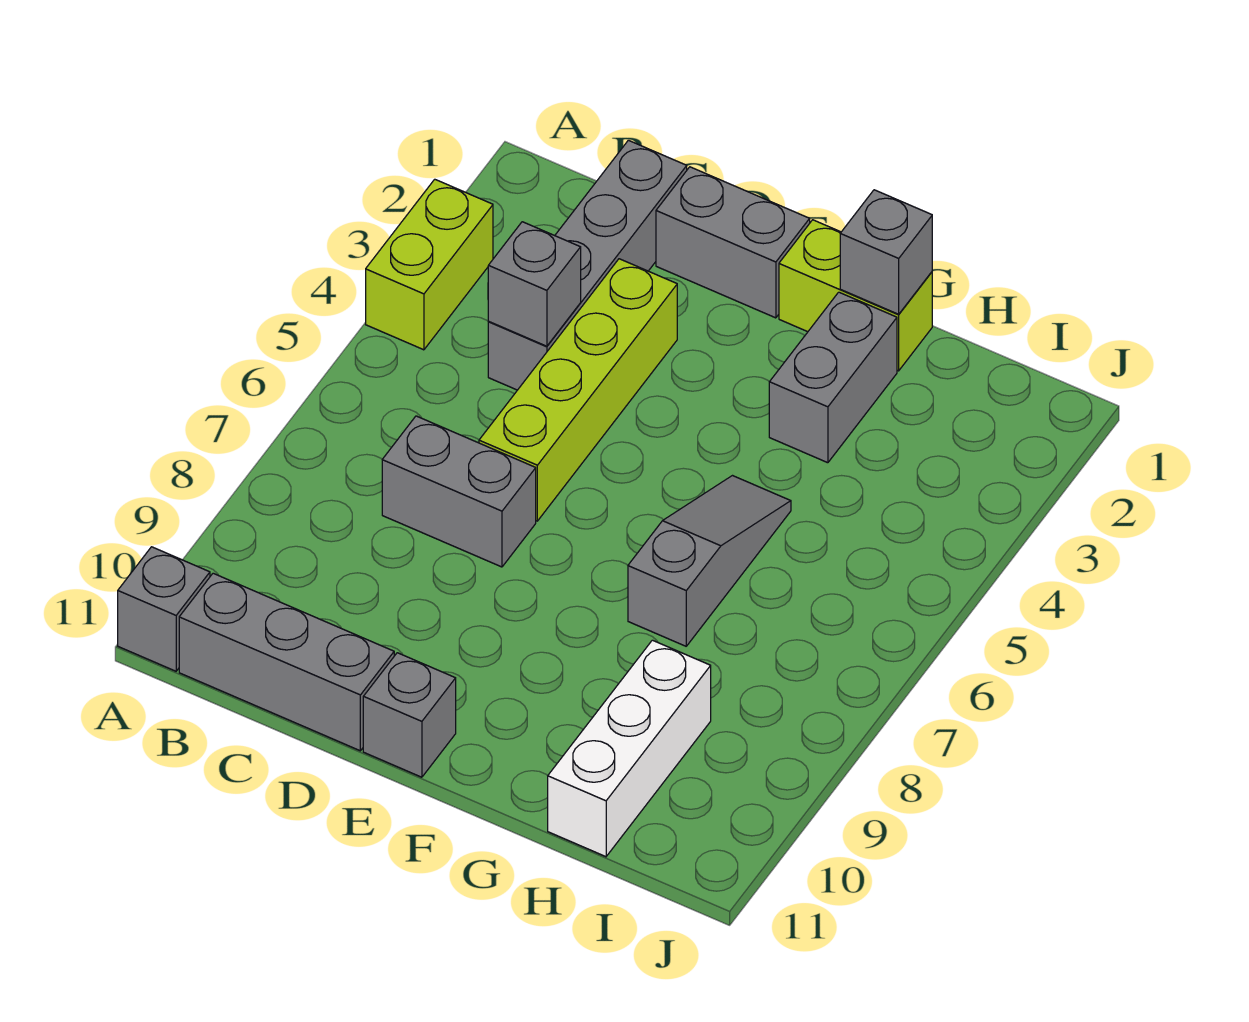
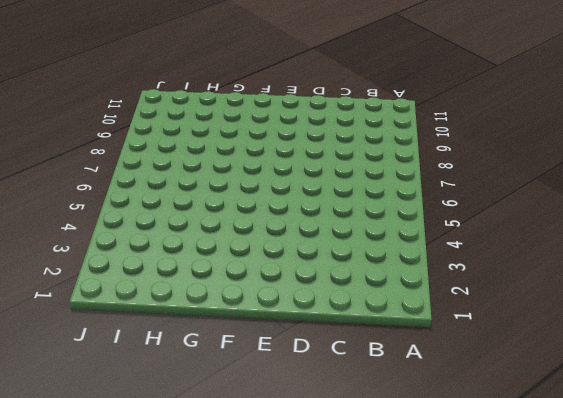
none -> lime brick A3:A4 level 1
none -> grey brick A11 level 1
none -> grey brick B11:D11 level 1

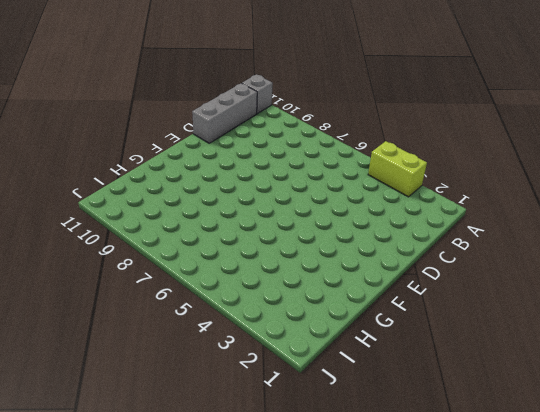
none -> grey brick C1:C4 level 1
none -> grey brick C7:D7 level 1
none -> grey brick D1:E1 level 1

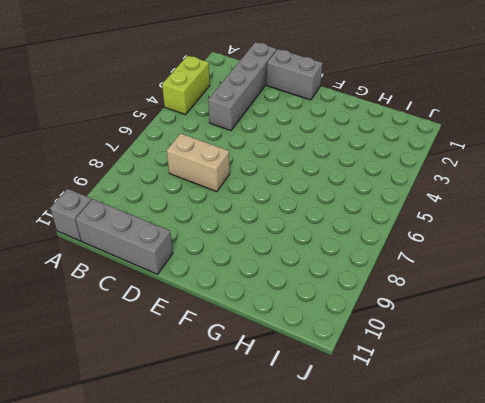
tan brick C7:D7 level 1 -> grey brick C7:D7 level 1
none -> lime brick D3:D6 level 1
none -> grey brick E11 level 1
none -> lime brick F1:G1 level 1

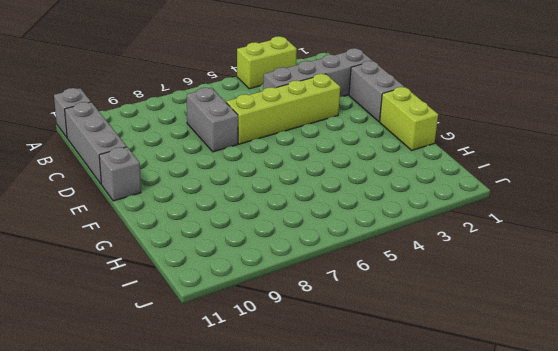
none -> grey brick G2:G3 level 1
none -> grey slope G5:G7 level 1 top 7
none -> white brick H9:H11 level 1

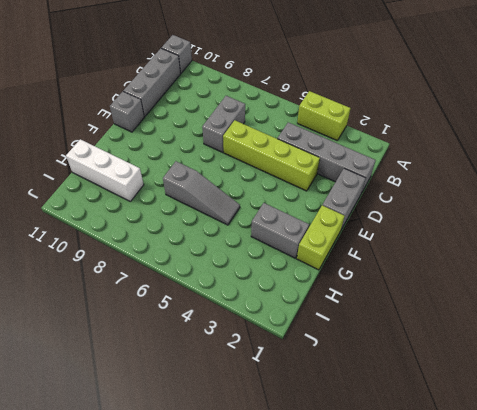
none -> grey brick C4 level 2
none -> grey brick G1 level 2

